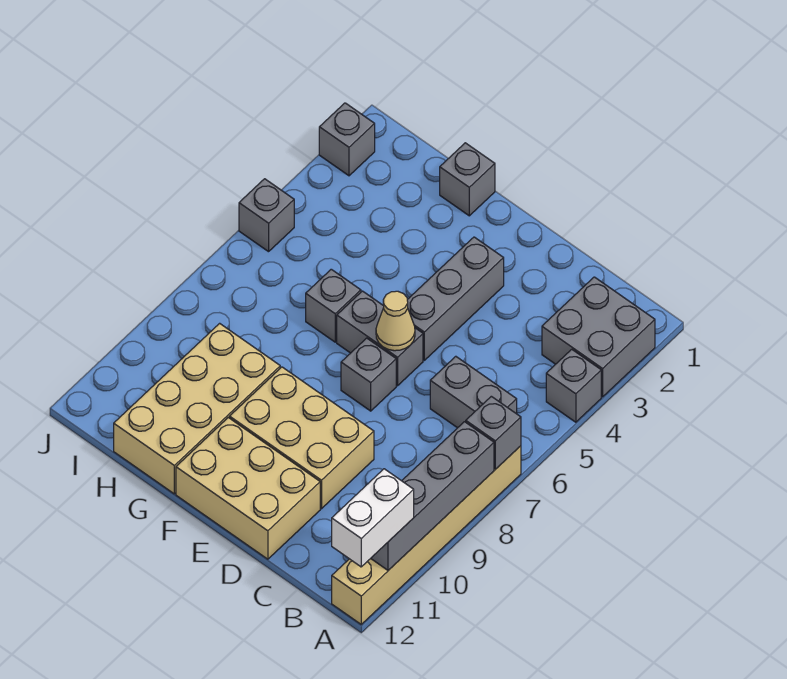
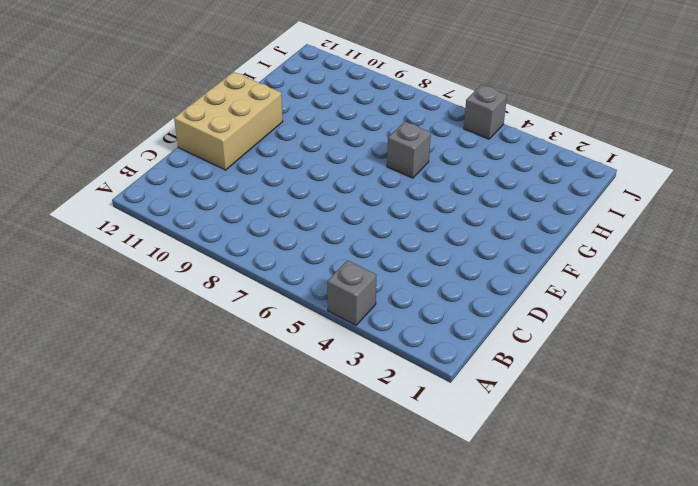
none -> grey brick A2:B3 level 1
none -> tan brick A7:A12 level 1
none -> grey brick B6:C6 level 1

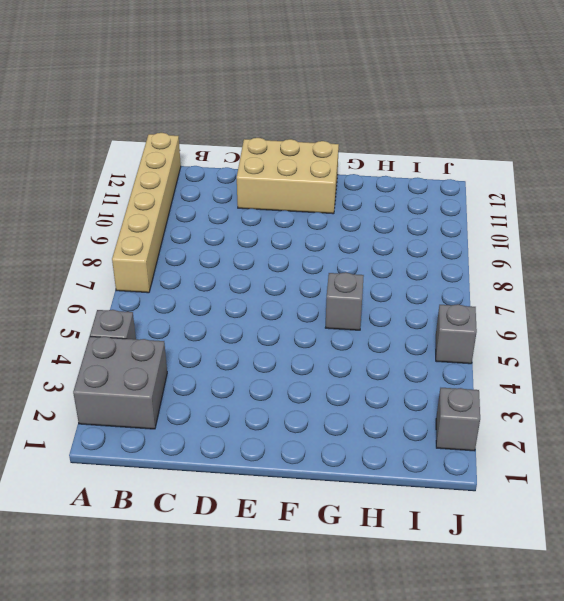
none -> grey brick B6:C6 level 1
none -> tan brick D9:F10 level 1
none -> grey brick E3:E5 level 1

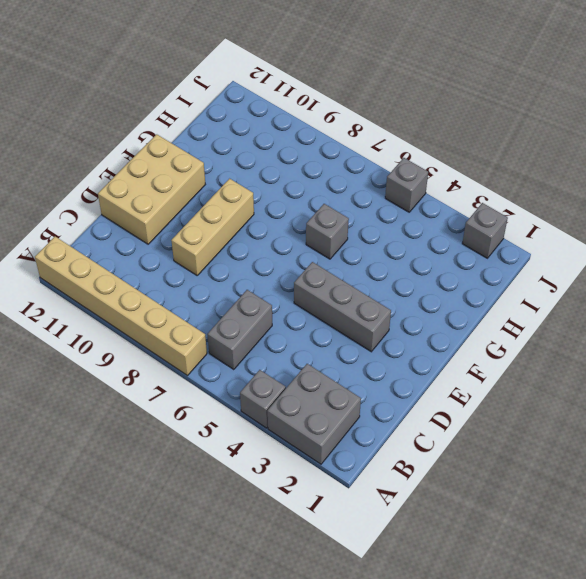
tan brick D9:F9 level 1 -> tan brick D9:F10 level 1
none -> grey brick E6:F6 level 1
none -> grey brick E7 level 1
none -> grey brick G1 level 1

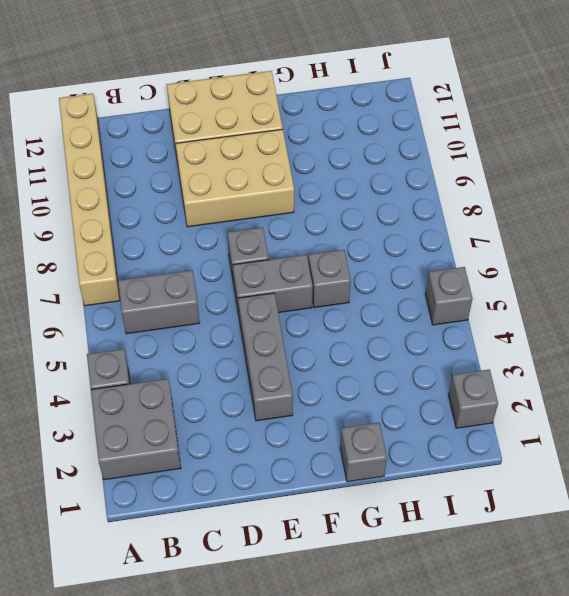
none -> tan brick G9:H12 level 1
none -> grey brick A7 level 2
none -> grey brick A8:A11 level 2

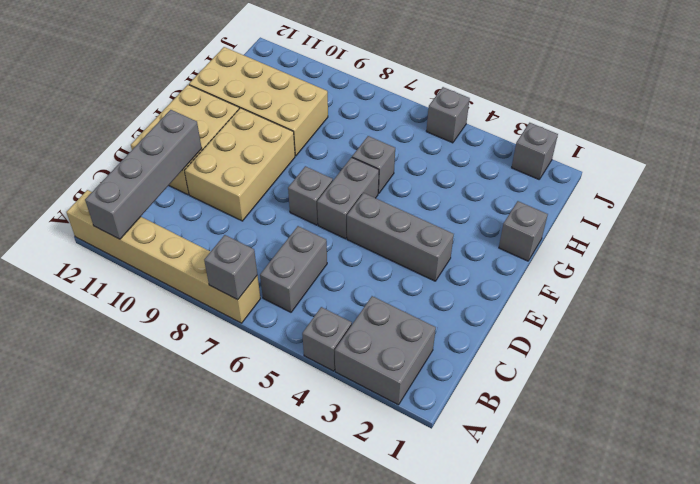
grey brick A11:D11 level 2 -> grey brick A8:A11 level 2
none -> tan cone E6 level 2
none -> white brick A11:A12 level 3

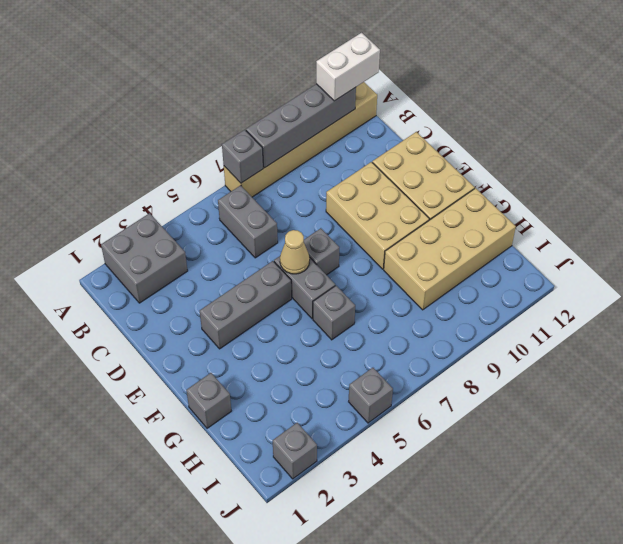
none -> grey brick A4 level 1

